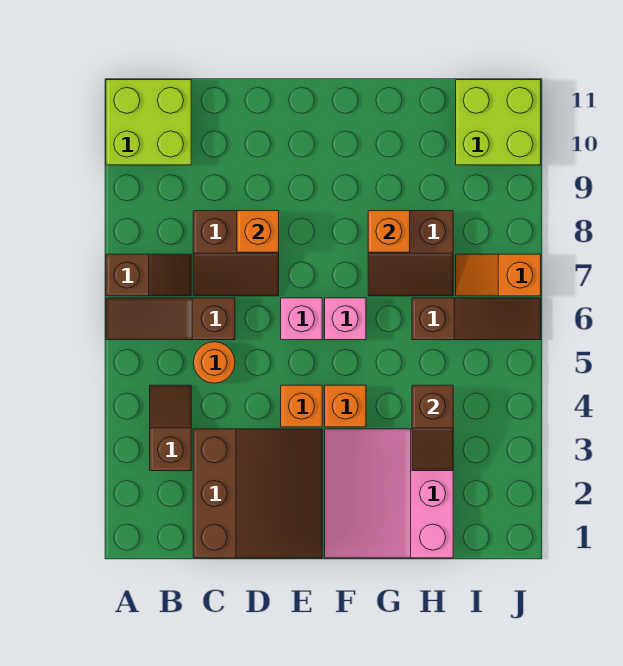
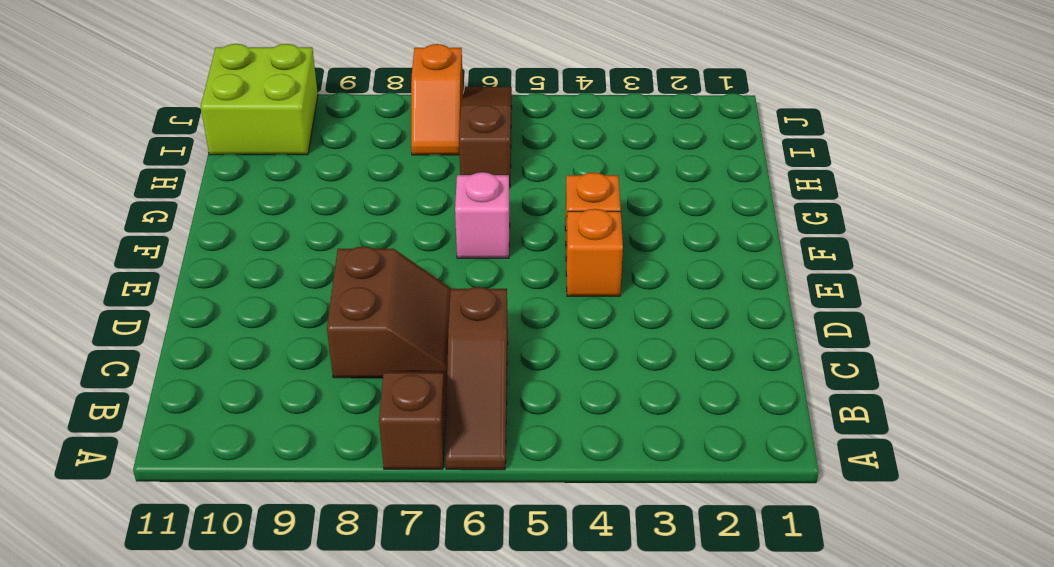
none -> lime brick A10:B11 level 1
none -> brown slope B3:B4 level 1 top 3
none -> brown slope C1:E3 level 1 top C

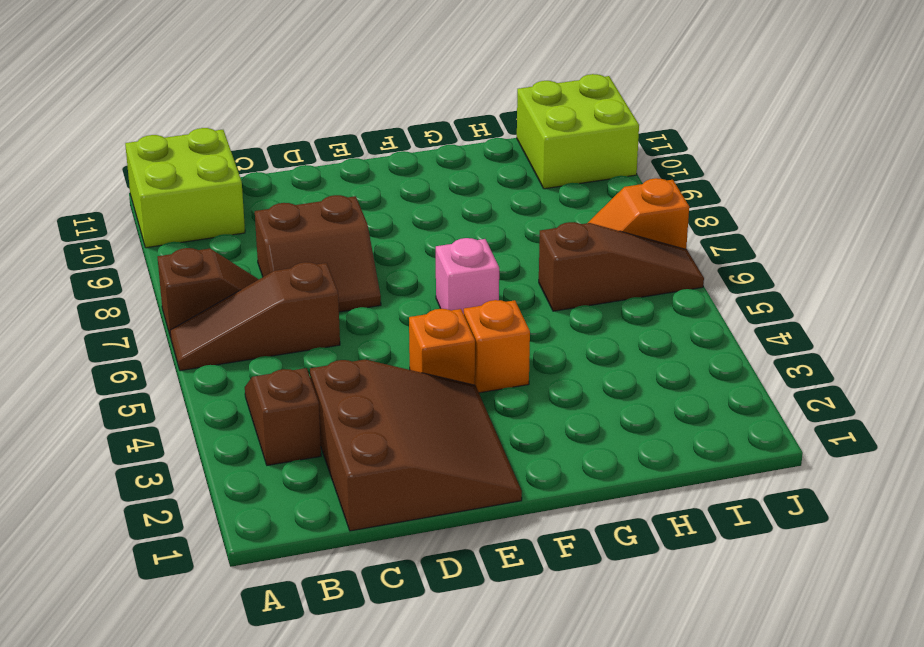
none -> orange round brick C5 level 1
none -> pink brick E6 level 1
none -> pink slope F1:H3 level 1 top H

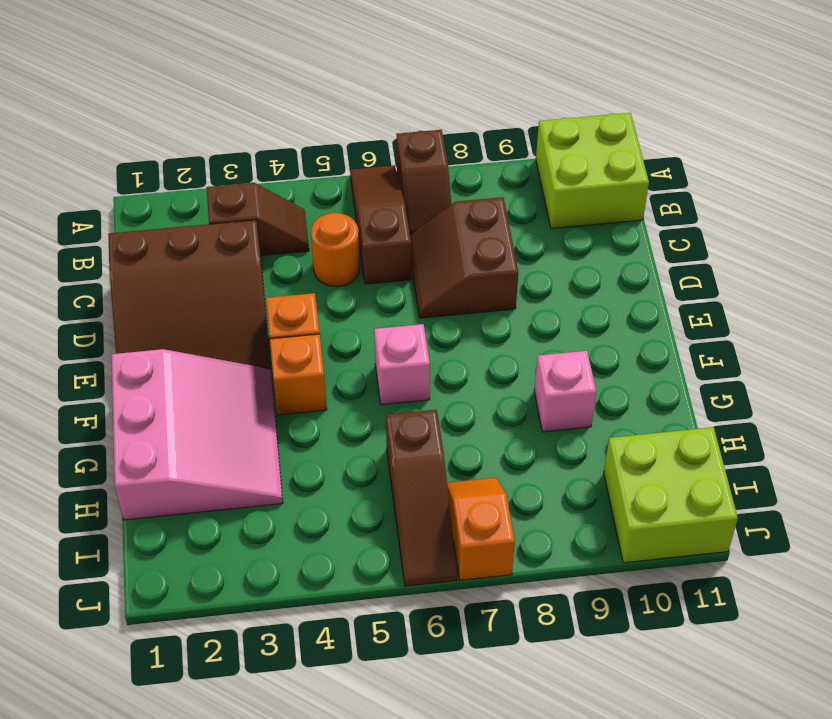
pink slope F1:H3 level 1 top 1 -> pink slope F1:H3 level 1 top H
pink brick G9 level 1 -> pink brick E6 level 1
none -> brown slope G7:H8 level 1 top 8
none -> orange brick D8 level 2
none -> orange brick G8 level 2

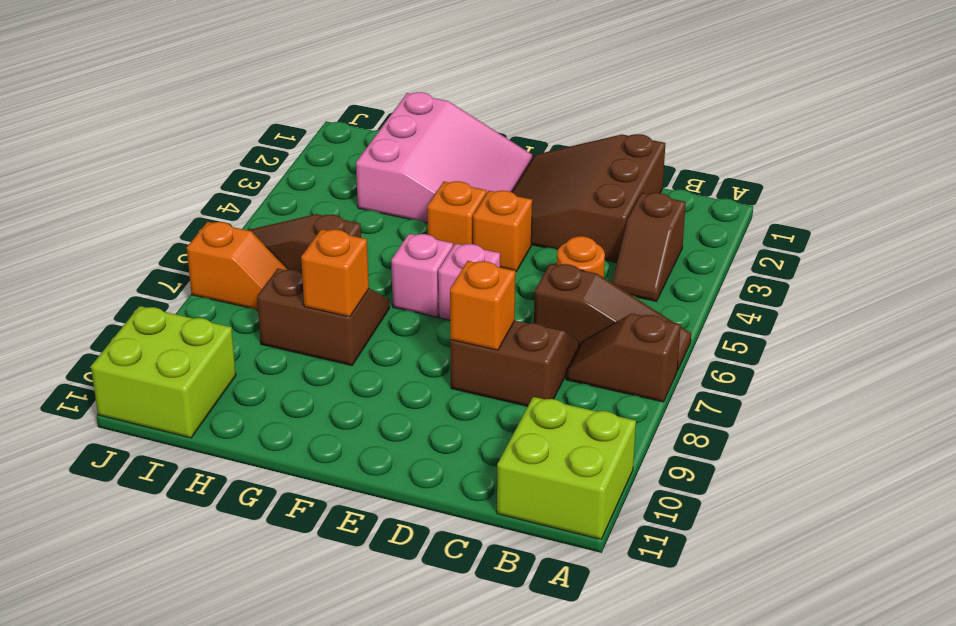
none -> brown slope H3:H4 level 2 top 4

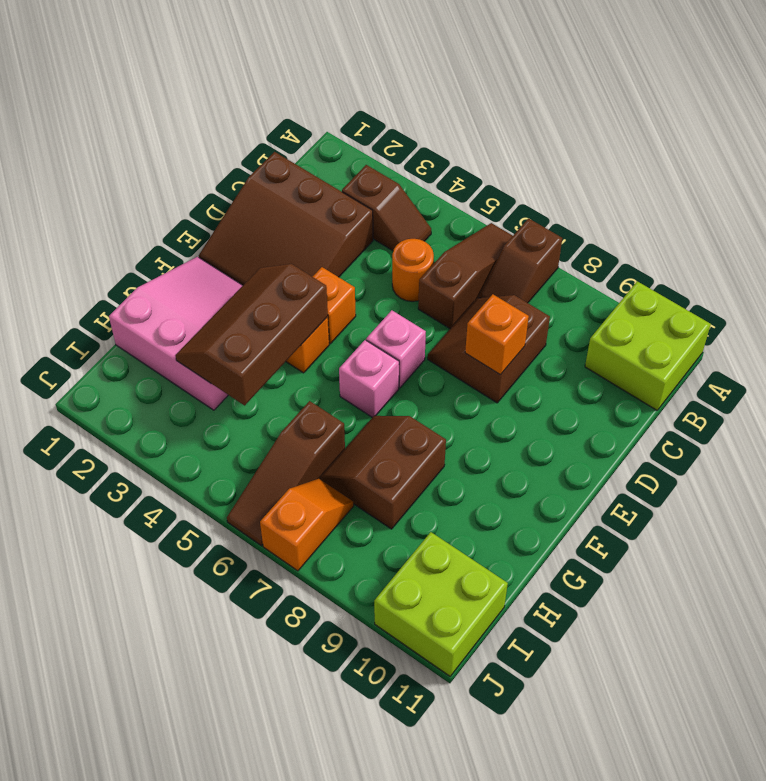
brown slope F3:H4 level 2 top 4 -> brown slope H3:H4 level 2 top 4
none -> orange brick G8 level 2

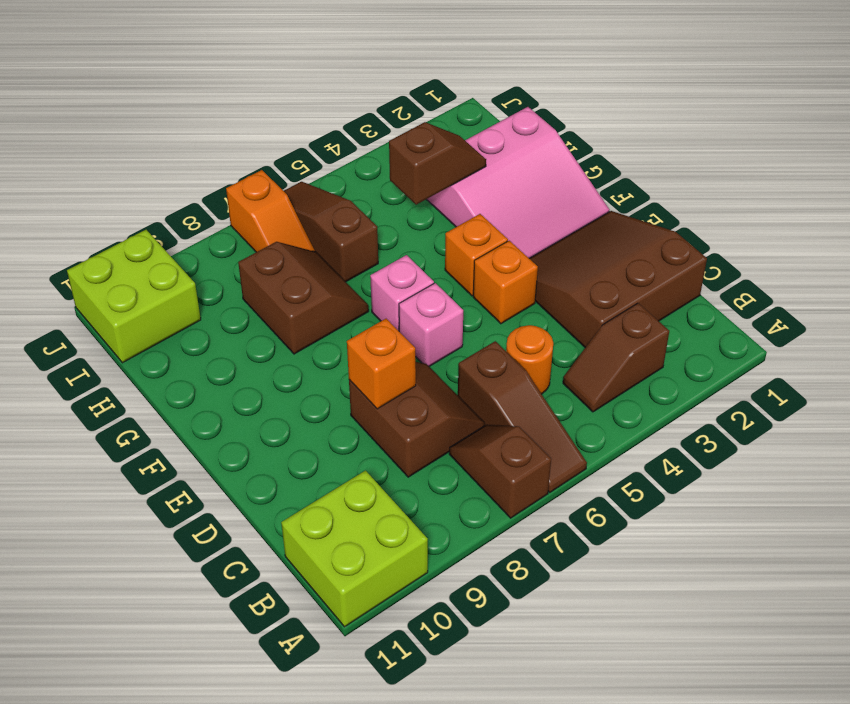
none -> orange brick G8 level 2

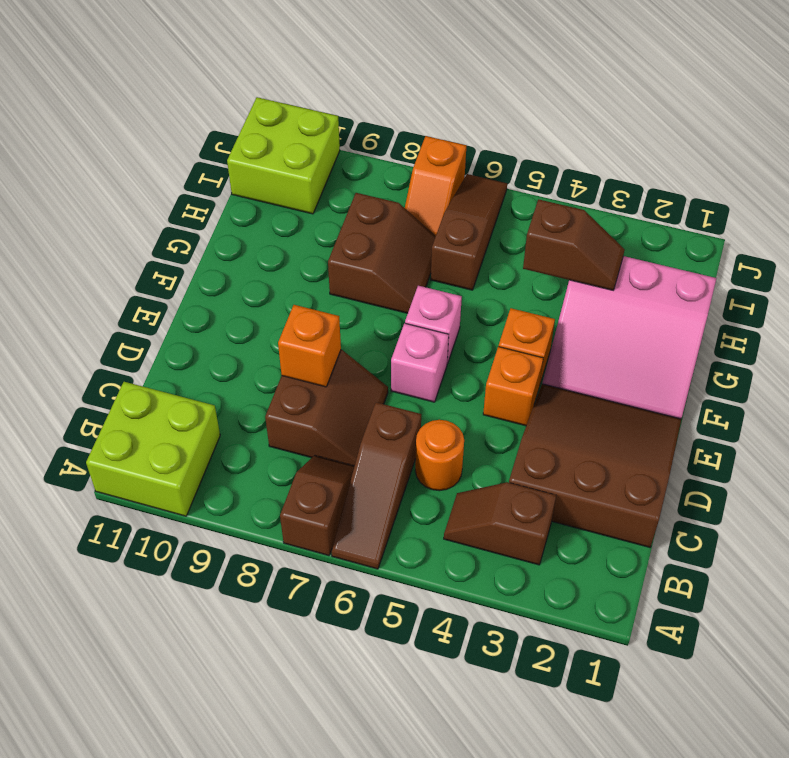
none -> orange brick G8 level 2

